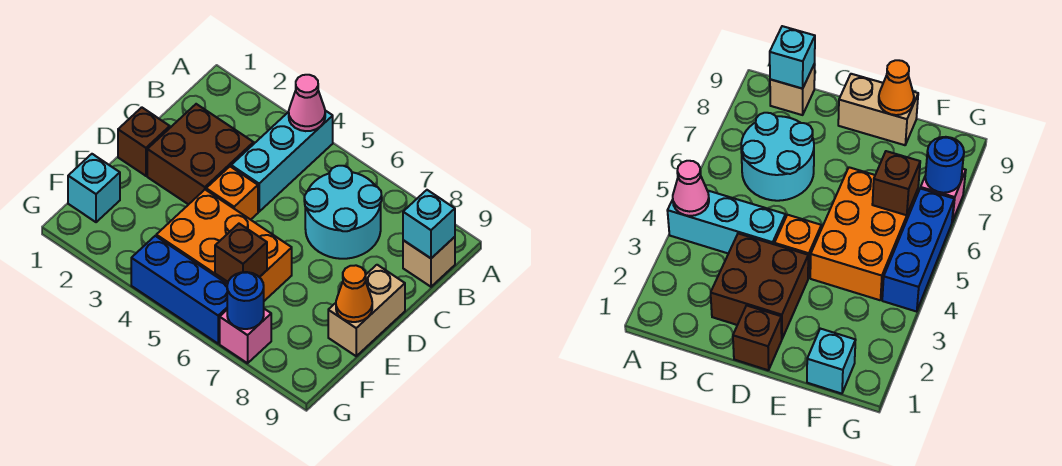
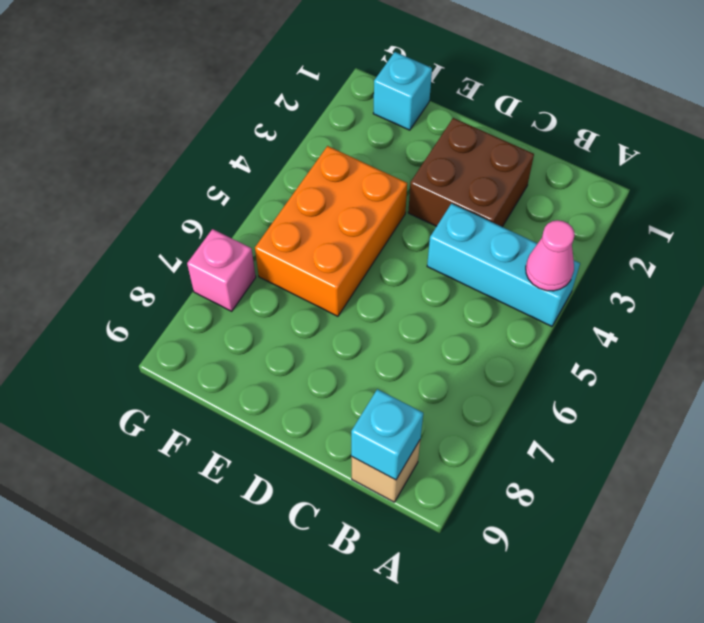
none -> cyan round brick B6:C7 level 1
none -> brown brick D1 level 1
none -> orange brick D4 level 1

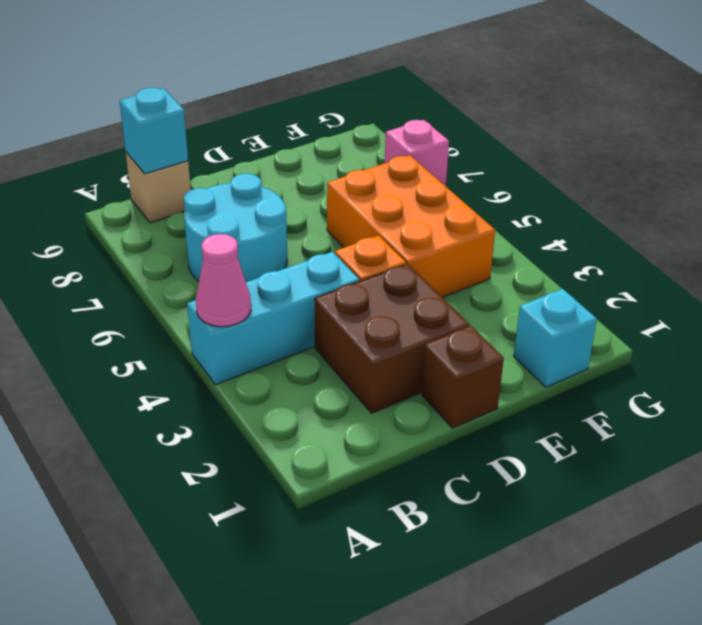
none -> tan brick D9:E9 level 1
none -> blue brick G4:G6 level 1
none -> orange cone E9 level 2

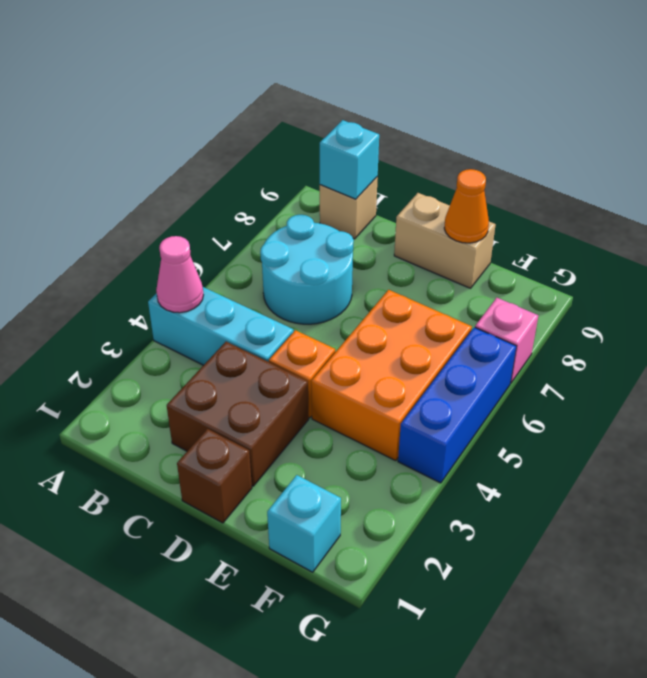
none -> brown brick F6 level 2
none -> blue round brick G7 level 2

